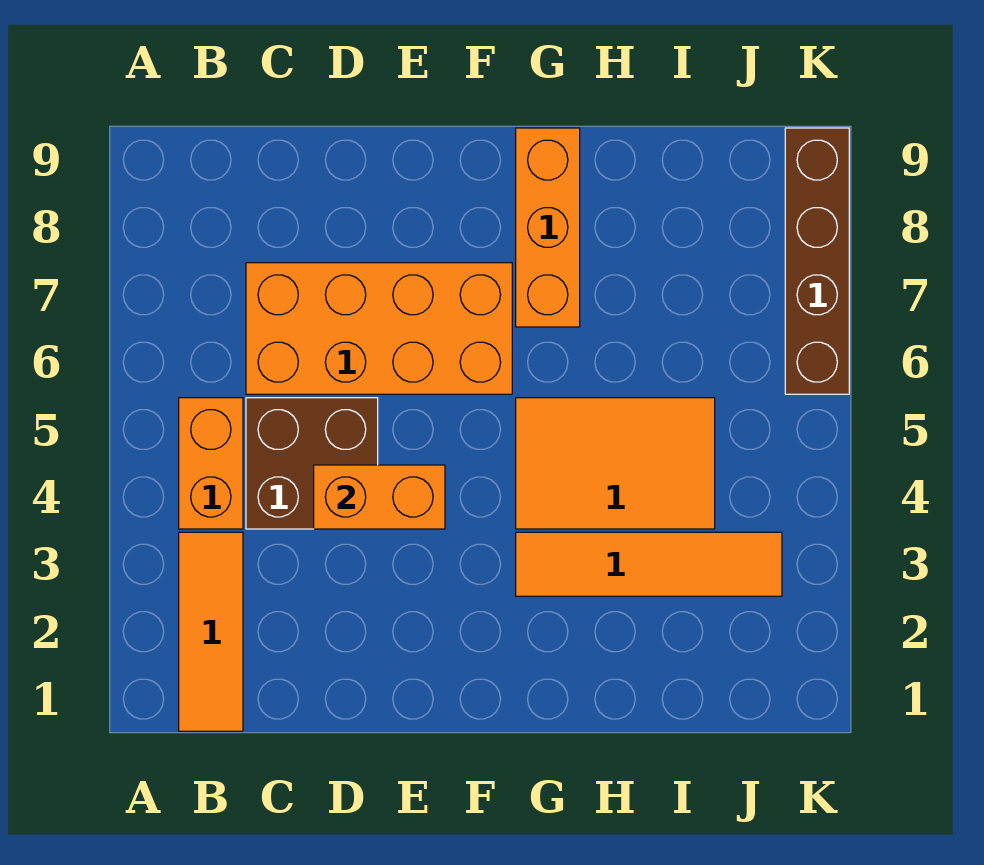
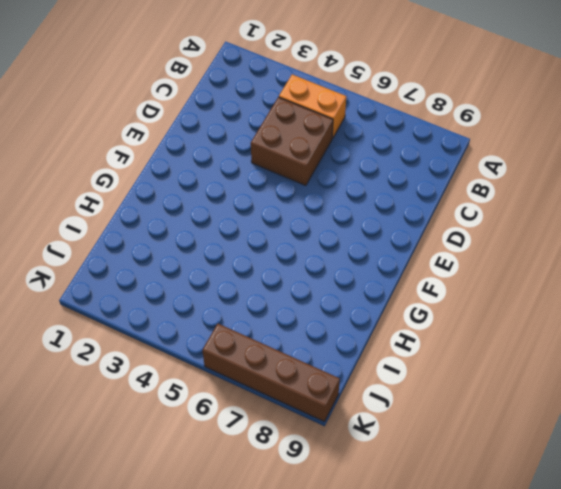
none -> orange tile B1:B3 level 1
none -> orange brick C6:F7 level 1

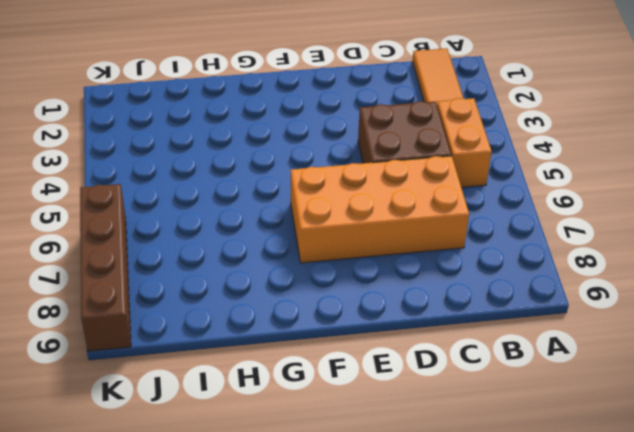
none -> orange tile G3:J3 level 1
none -> orange tile G4:I5 level 1

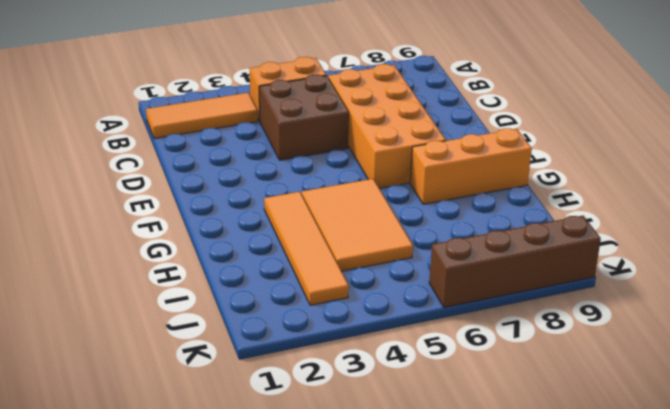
none -> orange brick D4:E4 level 2

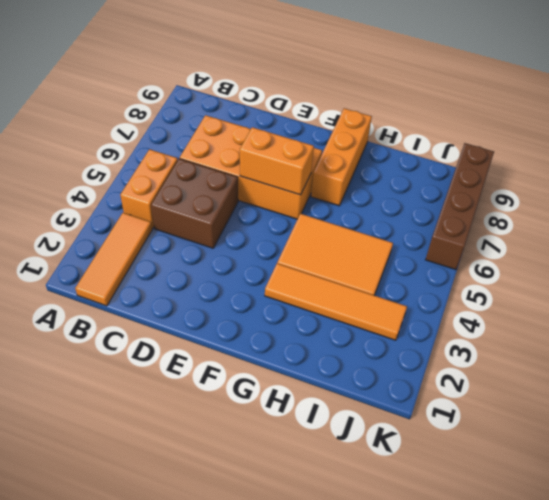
orange brick E6:F6 level 2 -> orange brick D4:E4 level 2

